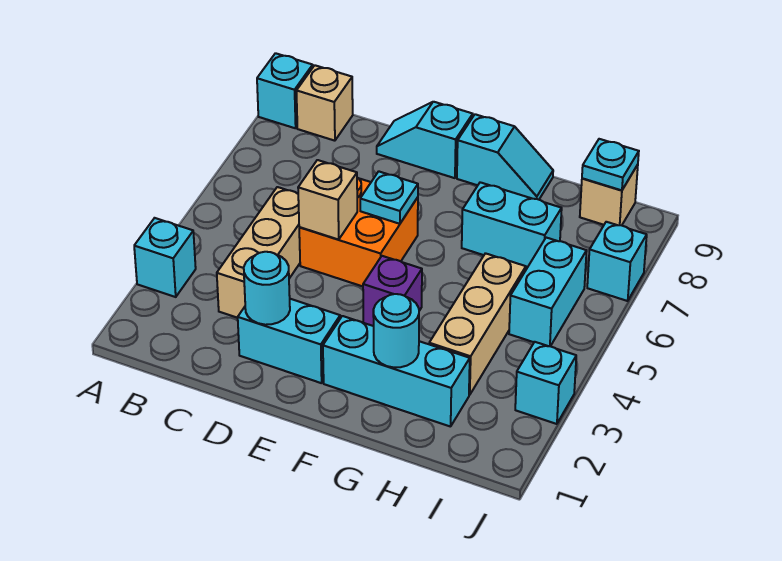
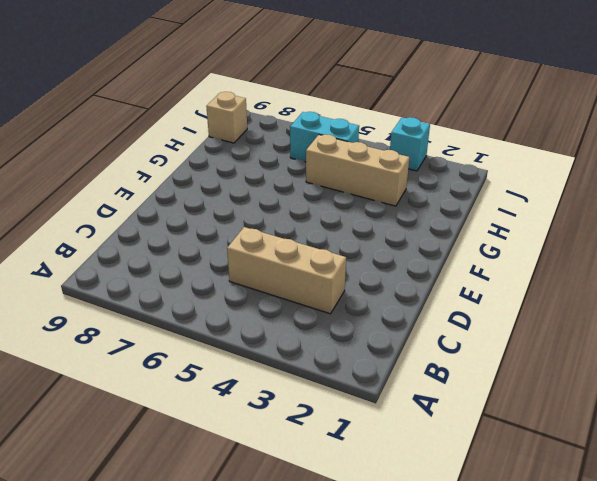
none -> cyan brick A3 level 1
none -> cyan brick A9 level 1
none -> tan brick B9 level 1

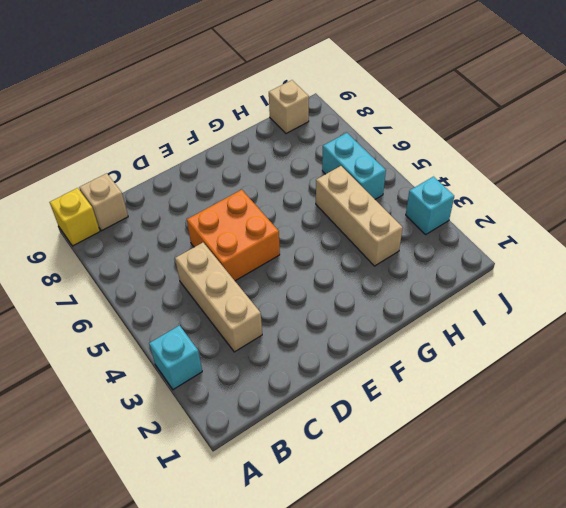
yellow brick A9 level 1 -> cyan brick A9 level 1
none -> cyan brick D2:E2 level 1
none -> cyan slope D9:E9 level 1 top E
none -> cyan brick F2:H2 level 1

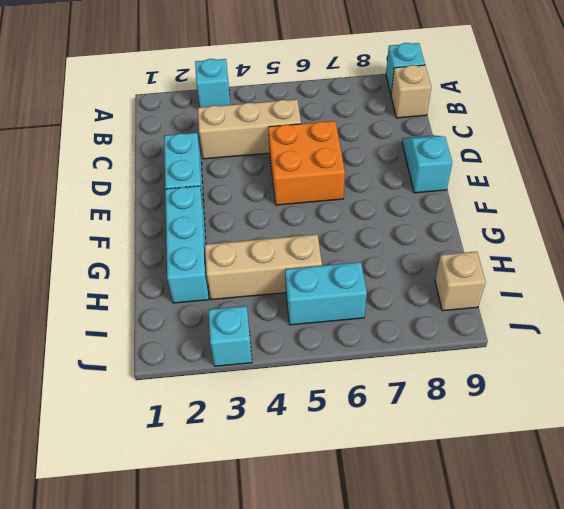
none -> purple brick F4 level 1
none -> cyan slope F9:G9 level 1 top F
none -> cyan brick G7:H7 level 1

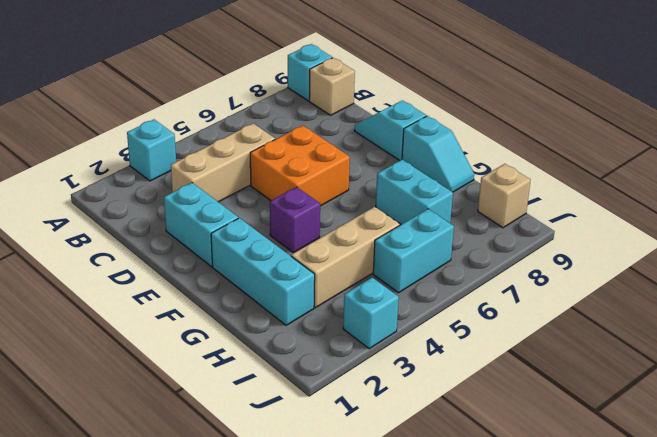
none -> cyan brick J7 level 1
none -> cyan round brick D2 level 2
none -> tan brick D5 level 2

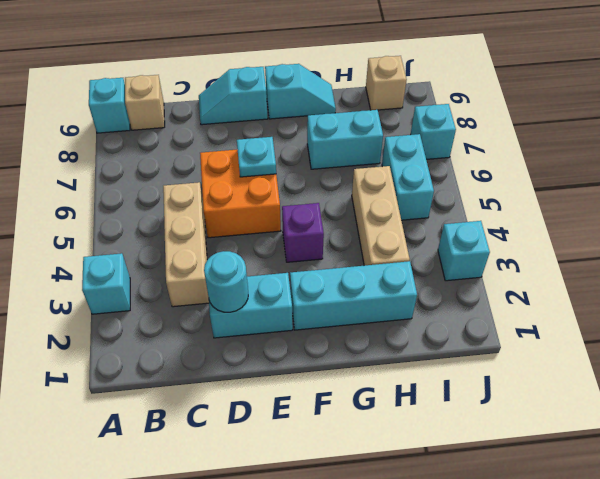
none -> tan brick D5 level 2
none -> cyan round brick G2 level 2
none -> cyan plate I9 level 2

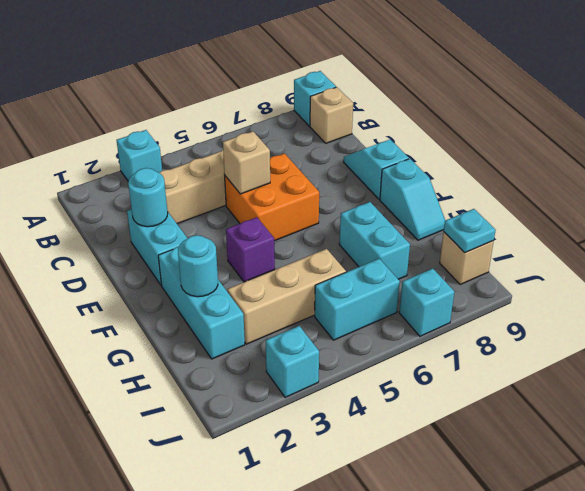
none -> cyan plate E6 level 2

